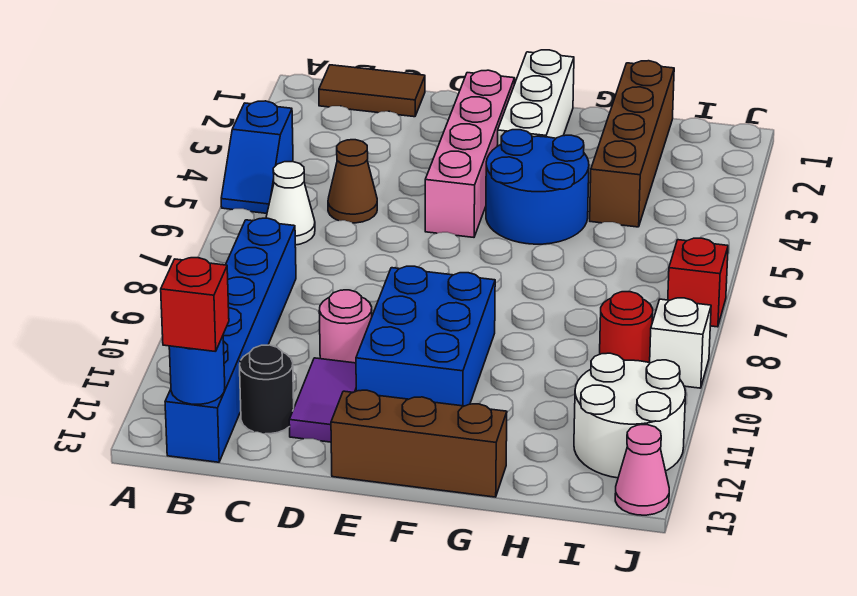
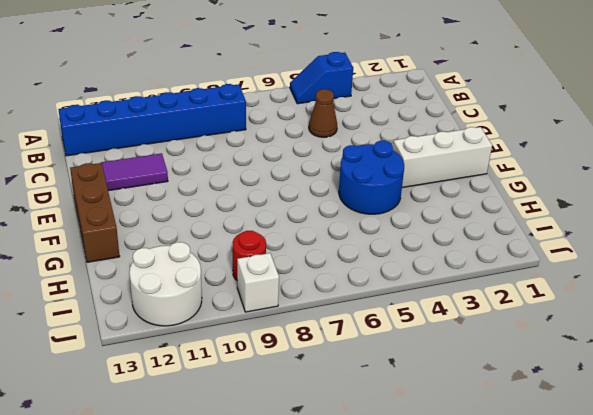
none -> brown tile B1:C1 level 1
none -> white cone B6 level 1
none -> black round brick C12 level 1

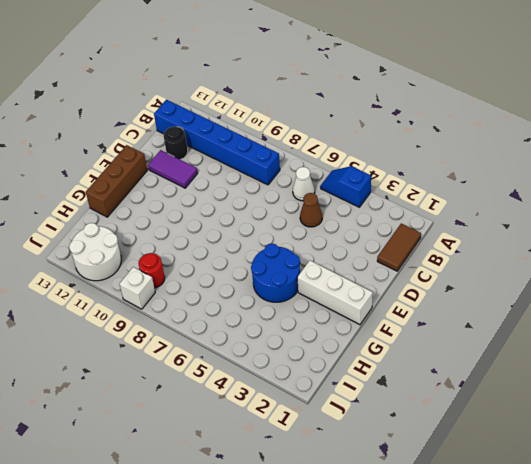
none -> pink round brick D10 level 1
none -> pink brick E2:E5 level 1
none -> blue brick E9:F11 level 1

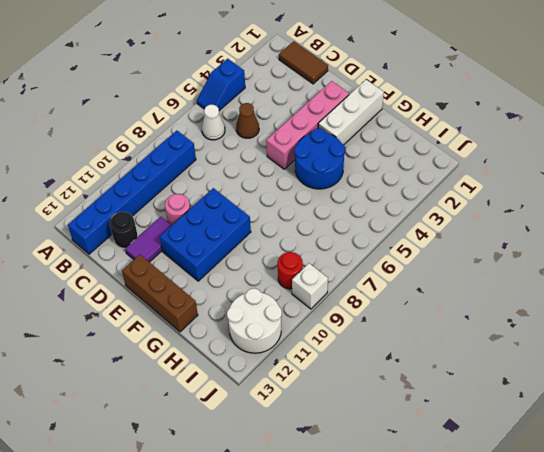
none -> brown brick H1:H4 level 1
none -> red brick J7 level 1
none -> pink cone J13 level 1

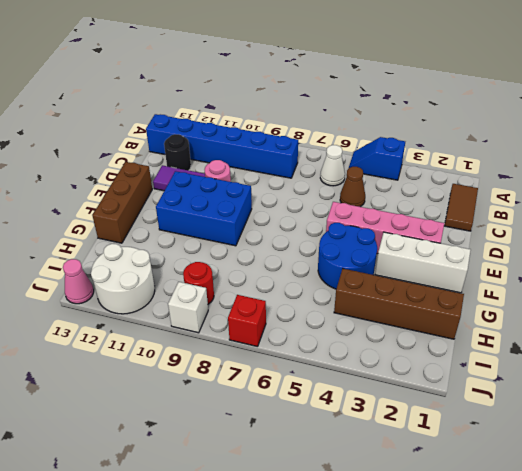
none -> blue round brick B13 level 2
none -> red brick B13 level 3

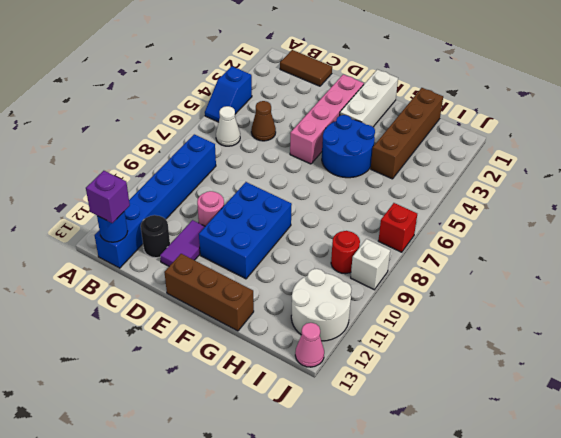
purple brick B13 level 3 -> red brick B13 level 3

